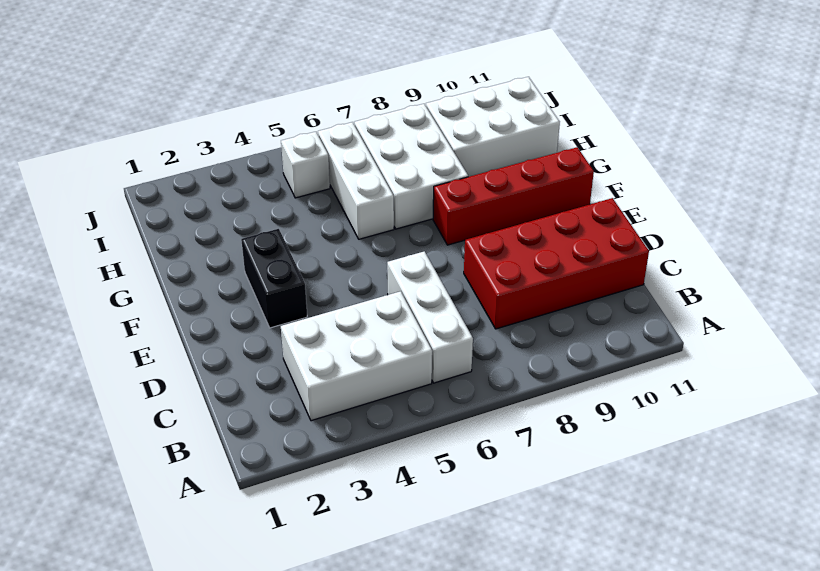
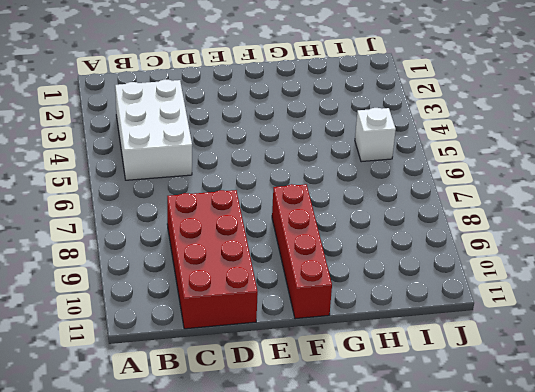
none -> white brick B6:D6 level 1
none -> black brick E3:F3 level 1

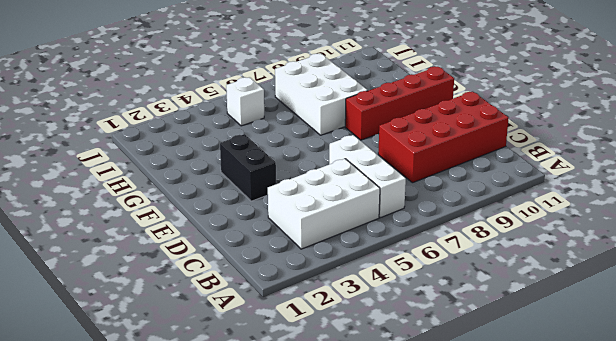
none -> white brick G6:I6 level 1
none -> white brick H9:I11 level 1

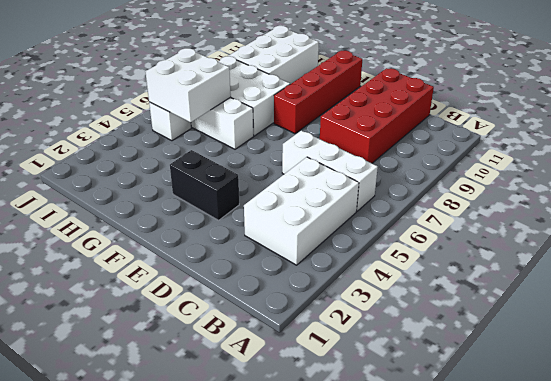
white brick H5:I6 level 2 -> none

